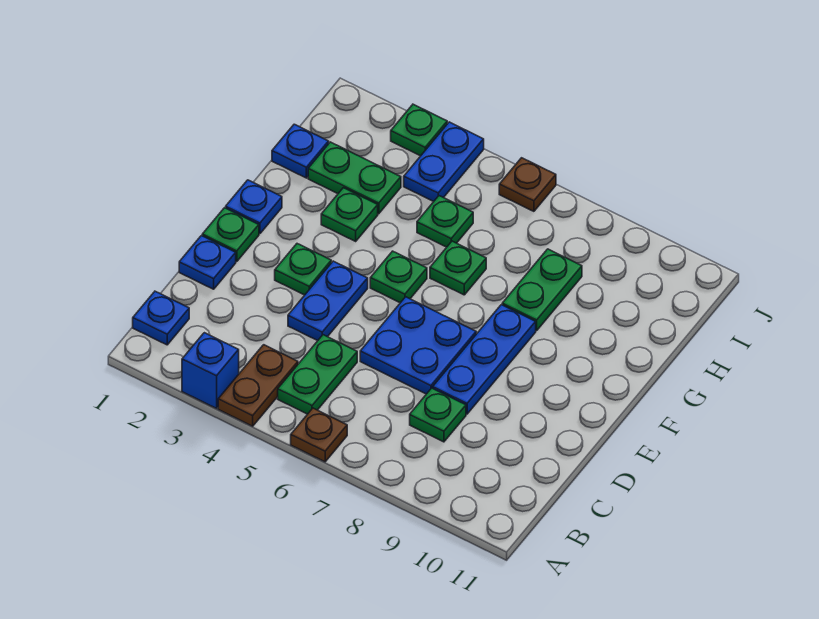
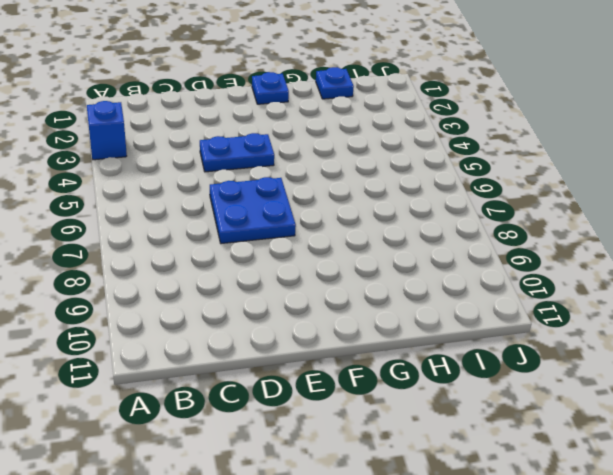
none -> brown plate A4:B4 level 1
none -> brown plate A6 level 1
none -> blue plate B1 level 1

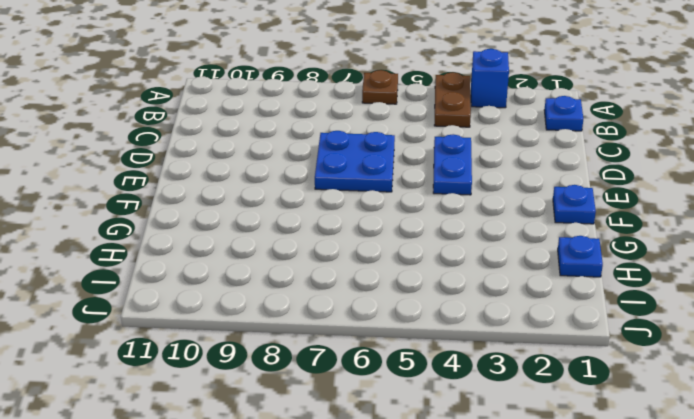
none -> green plate B5:C5 level 1
none -> green plate C8 level 1
none -> blue plate D1 level 1

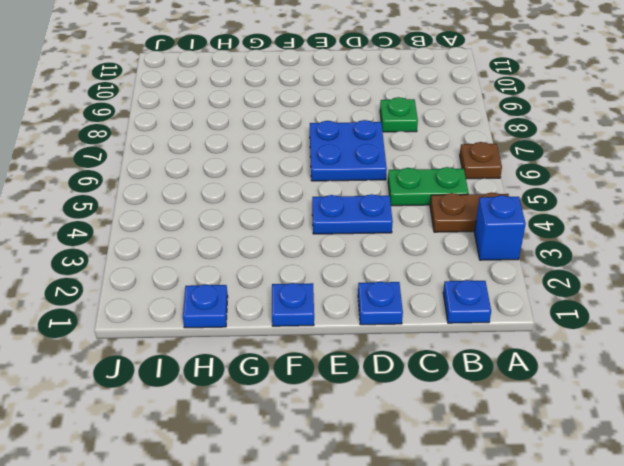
none -> blue plate D8:F8 level 1
none -> green plate E1 level 1
none -> green plate E3 level 1

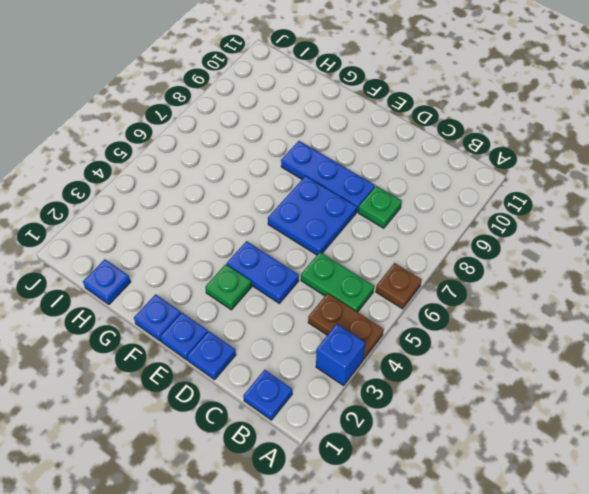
blue plate E1 level 1 -> green plate E1 level 1
none -> green plate F5 level 1
none -> green plate G3 level 1
none -> green plate G6 level 1

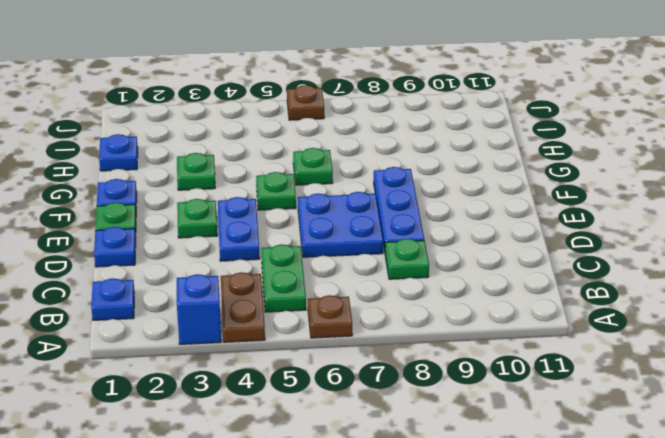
none -> green plate G8:H8 level 1
none -> green plate H2:H3 level 1
none -> green plate H5 level 1

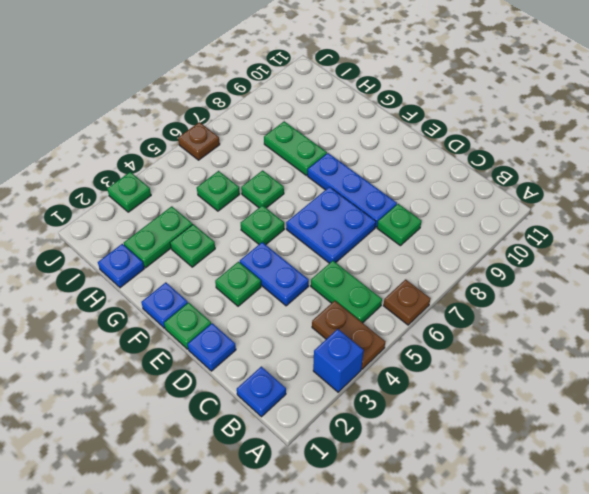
none -> blue plate I4:J4 level 1

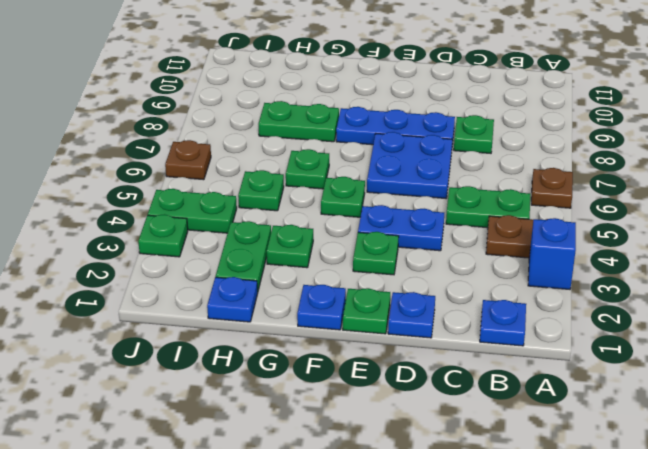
green plate I4:J4 level 1 -> blue plate I4:J4 level 1

